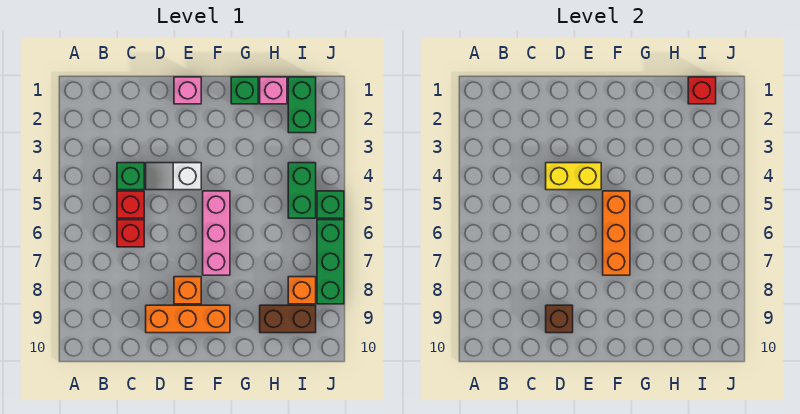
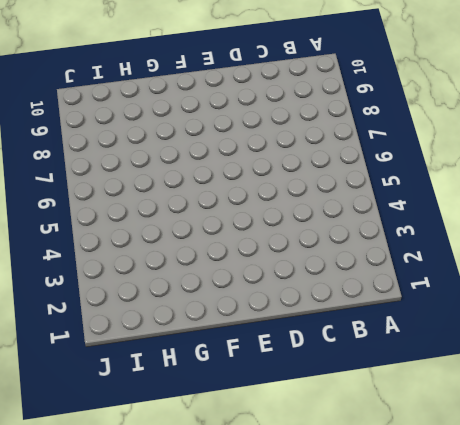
none -> green brick C4 level 1
none -> red brick C5 level 1
none -> red brick C6 level 1

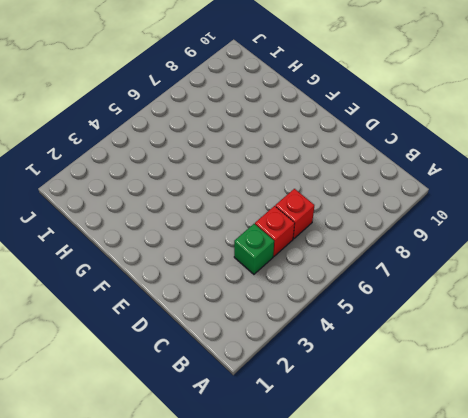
none -> white slope D4:E4 level 1 top E
none -> orange brick D9:F9 level 1
none -> pink brick E1 level 1

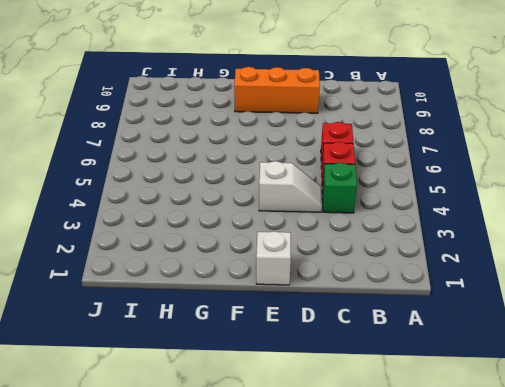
white brick E1 level 1 -> pink brick E1 level 1
none -> orange brick E8 level 1
none -> pink brick F5:F7 level 1
none -> green brick G1 level 1

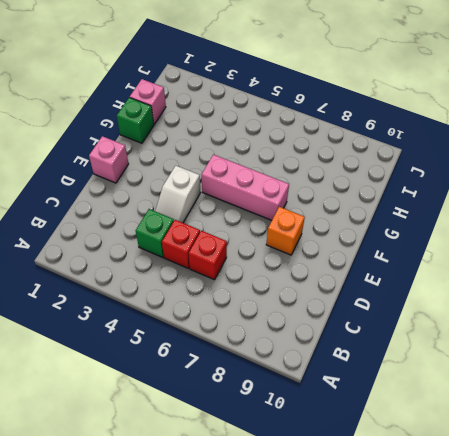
none -> orange brick D9:F9 level 1
none -> brown brick H9:I9 level 1
none -> green brick I1:I2 level 1

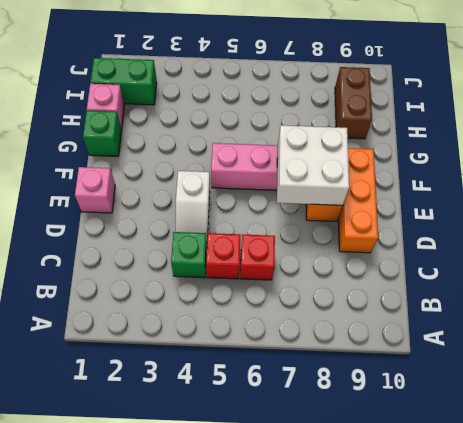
white brick E7:F8 level 2 -> orange brick F5:F7 level 2
none -> green brick I4:I5 level 1
none -> orange brick I8 level 1
none -> green brick J5 level 1

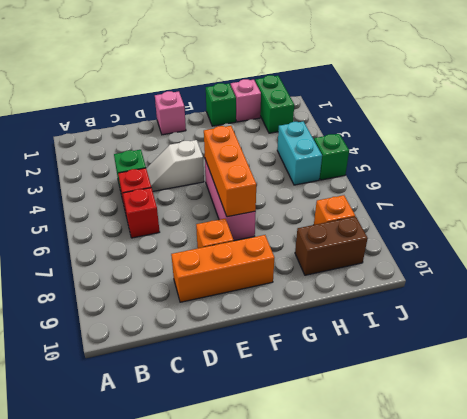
cyan brick I4:I5 level 1 -> green brick I4:I5 level 1
none -> green brick J6:J8 level 1
none -> yellow brick D4:E4 level 2
none -> brown brick D9 level 2

